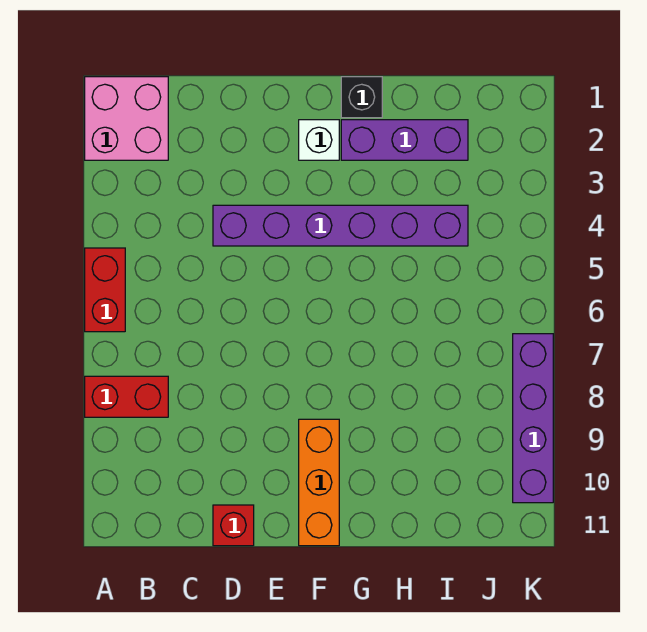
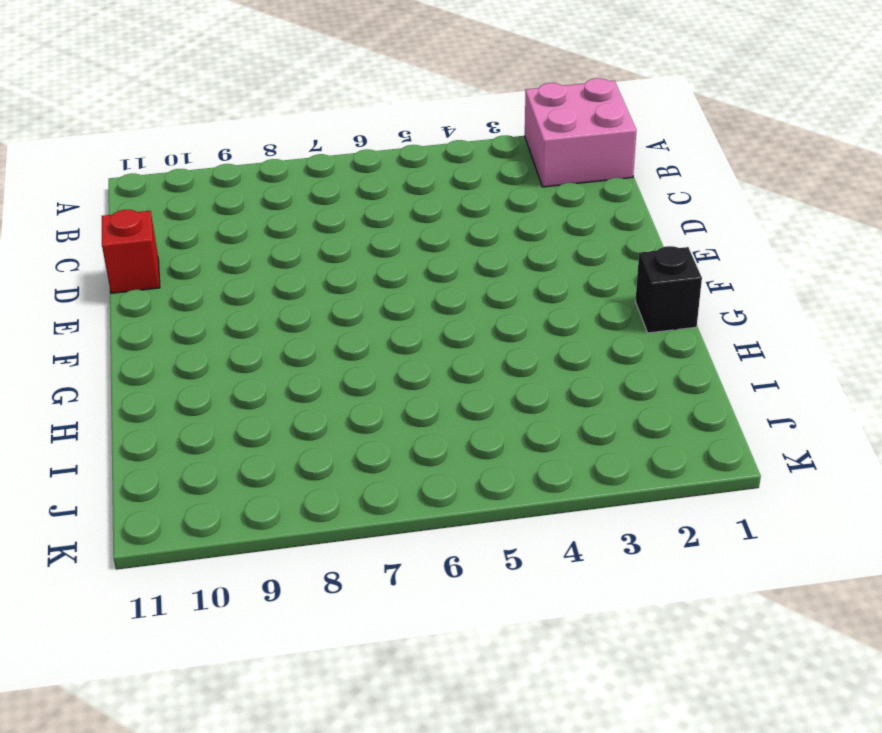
none -> red brick A5:A6 level 1
none -> red brick A8:B8 level 1

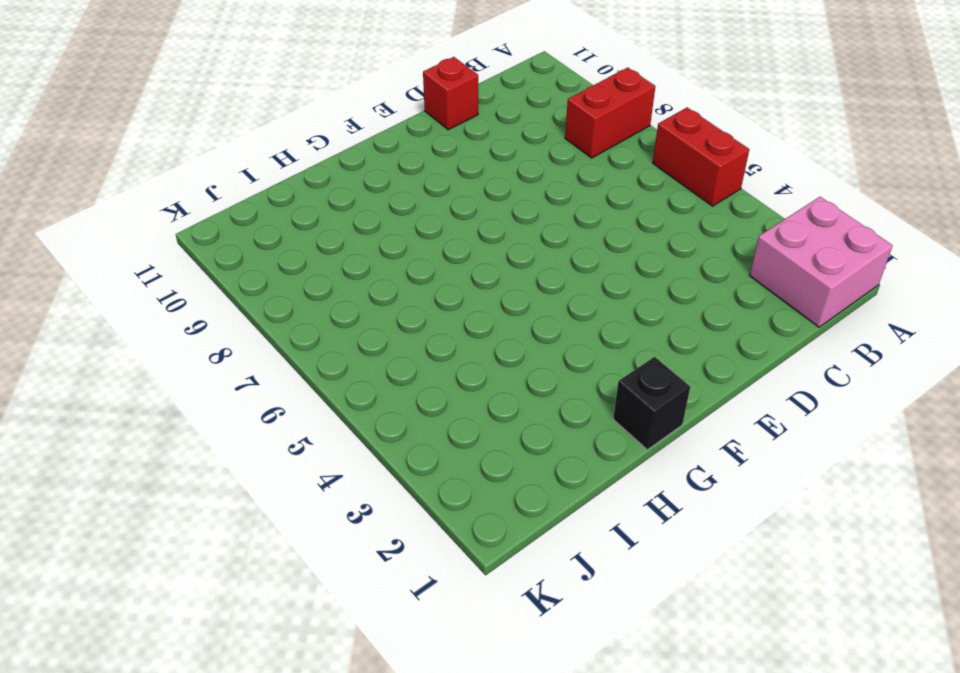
none -> purple brick D4:I4 level 1
none -> white brick F2 level 1

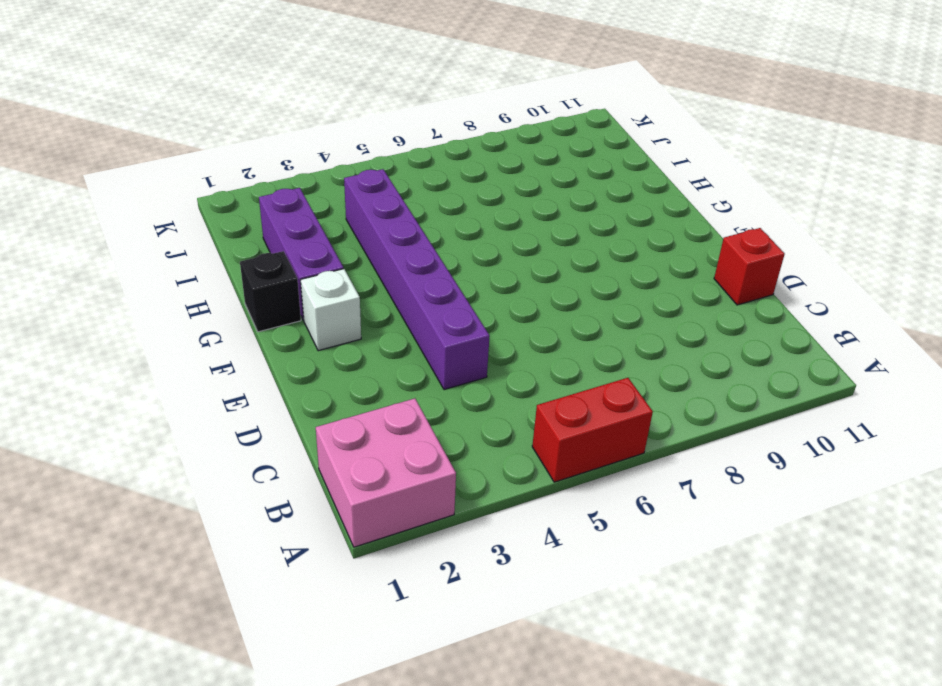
none -> red brick A8:B8 level 1
none -> orange brick F9:F11 level 1

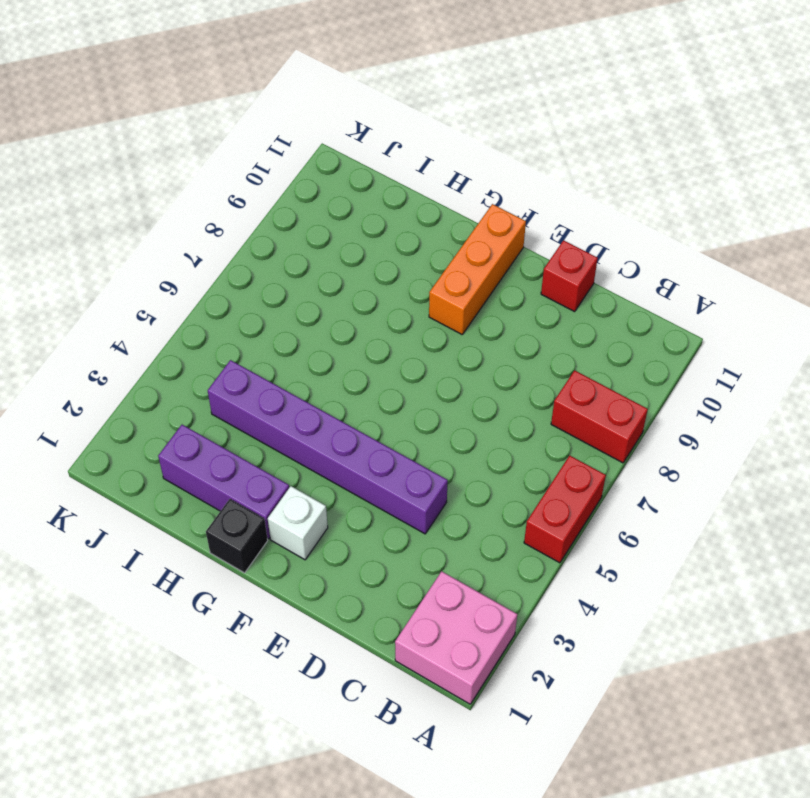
none -> purple brick K7:K10 level 1

